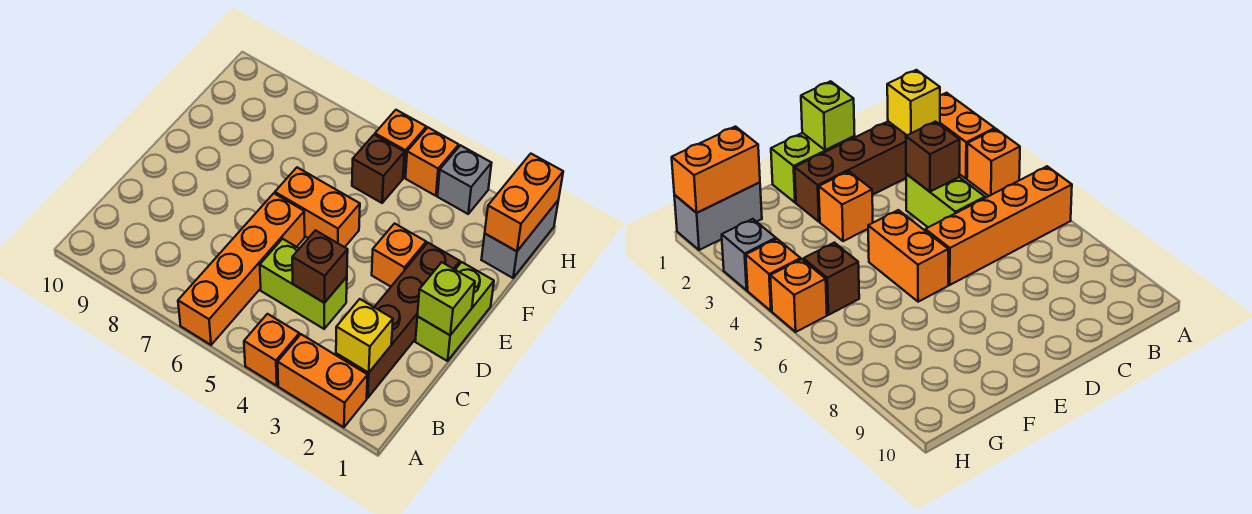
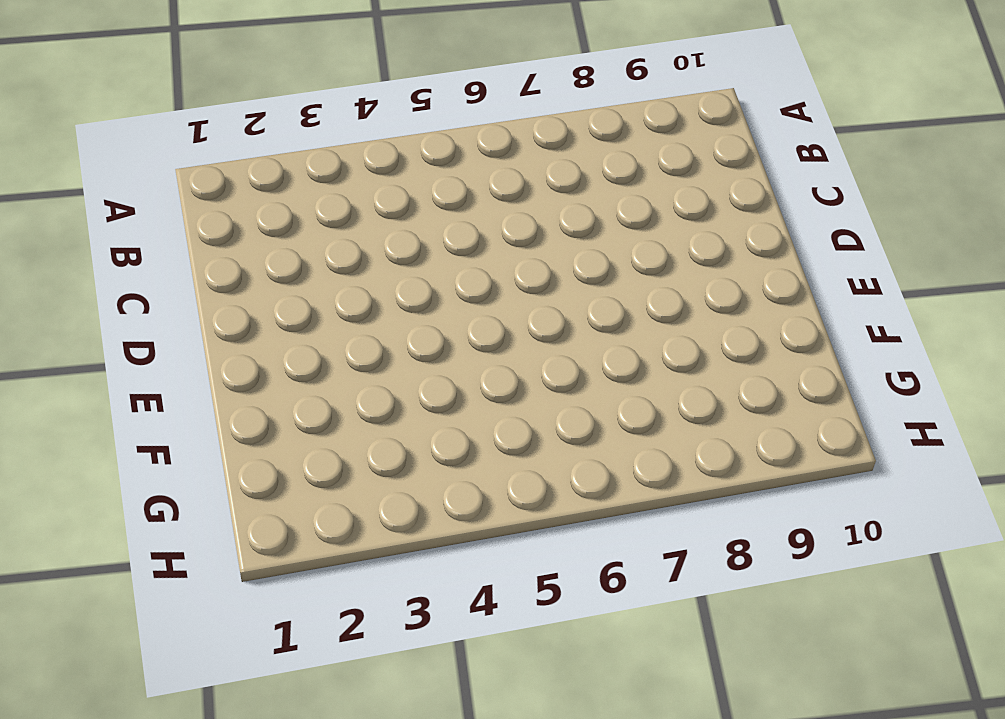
none -> orange brick A2:A3 level 1
none -> orange brick A4 level 1
none -> orange brick A6:D6 level 1

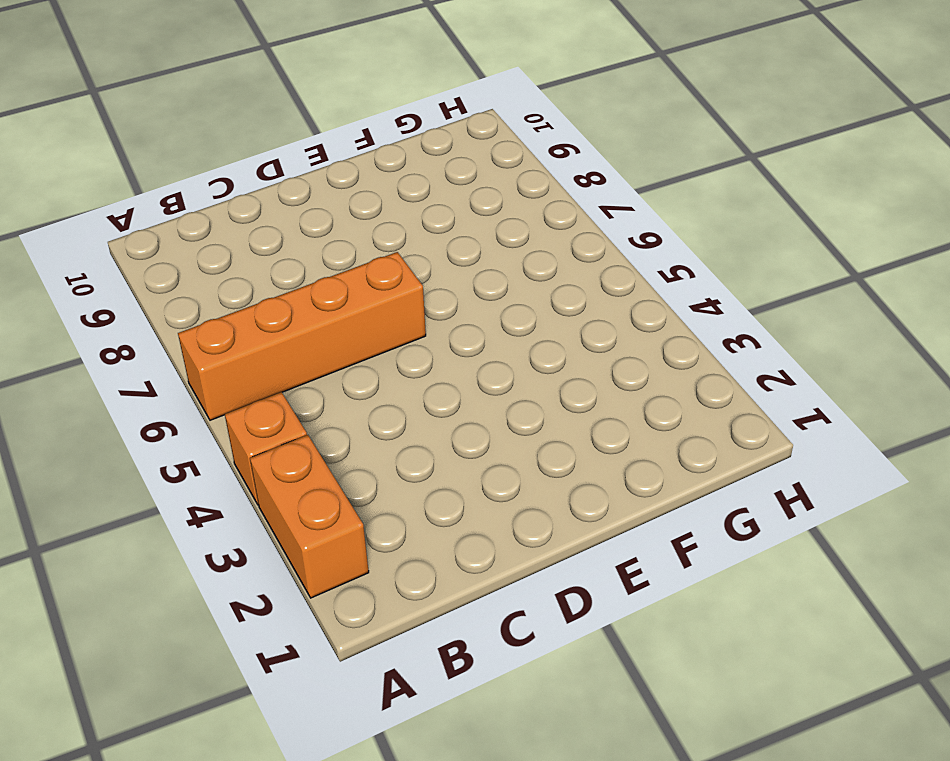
none -> brown brick B2:E2 level 1
none -> lime brick C4:C5 level 1
none -> lime brick D1:E1 level 1

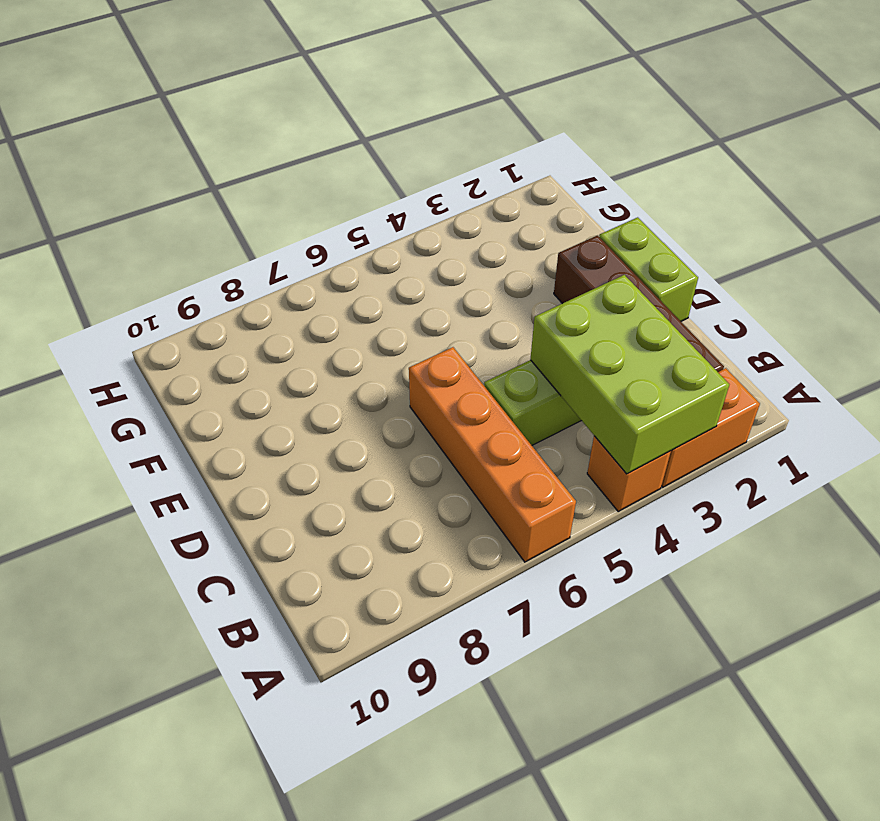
lime brick A3:C4 level 2 -> brown brick C4 level 2
none -> orange brick E3 level 1
none -> orange brick E5:E6 level 1
none -> grey brick G1:H1 level 1

